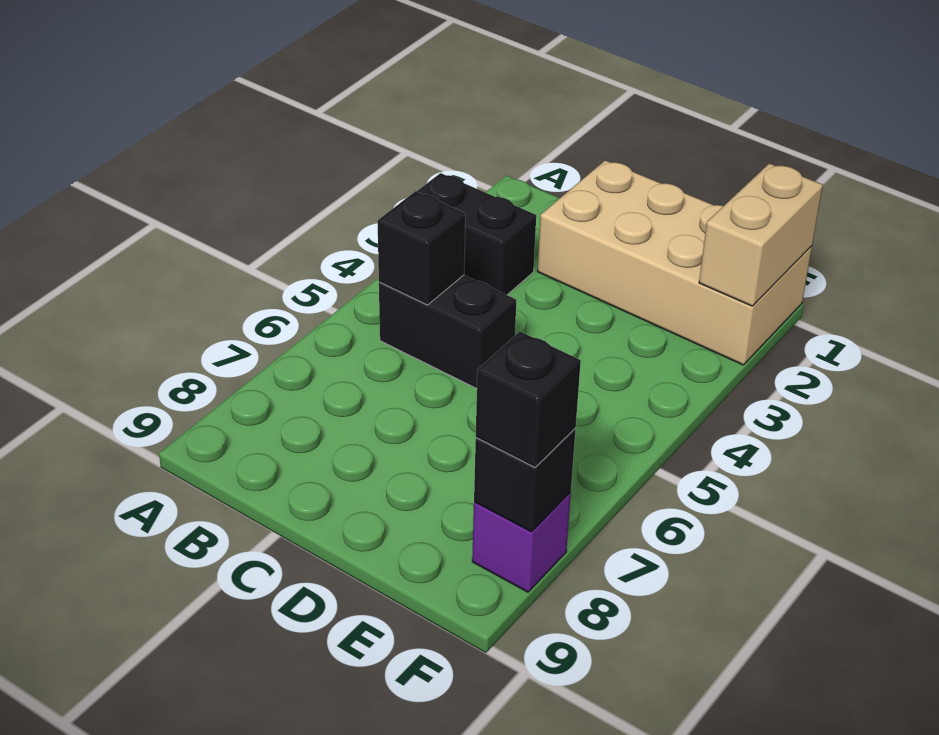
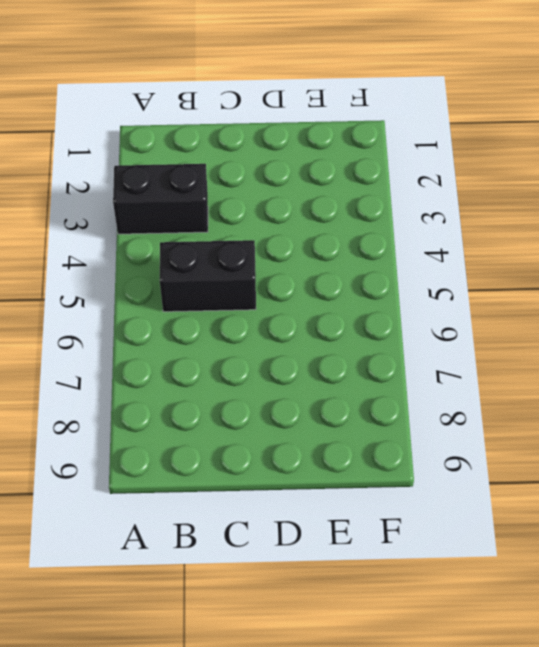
none -> tan brick C1:F2 level 1
none -> purple brick F8 level 1

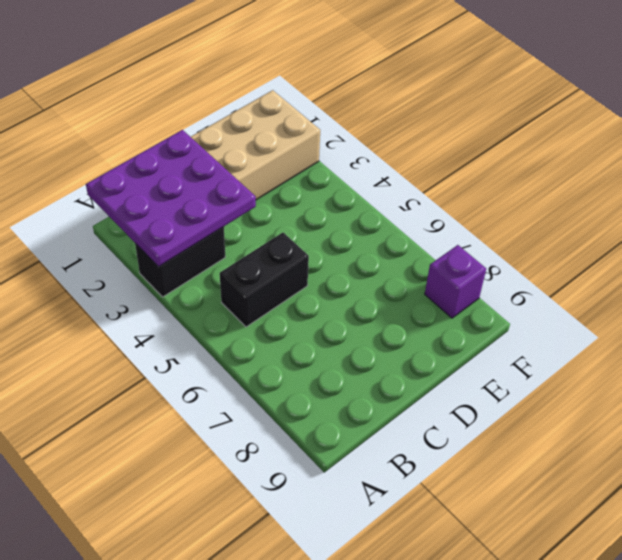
purple plate A1:C3 level 2 -> none
none -> black brick B5 level 2
none -> tan brick F1:F2 level 2

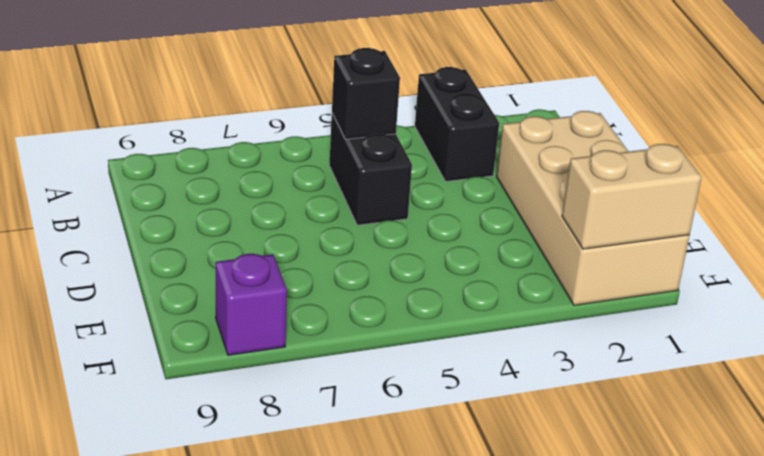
none -> black brick F8 level 2
none -> black brick F8 level 3

